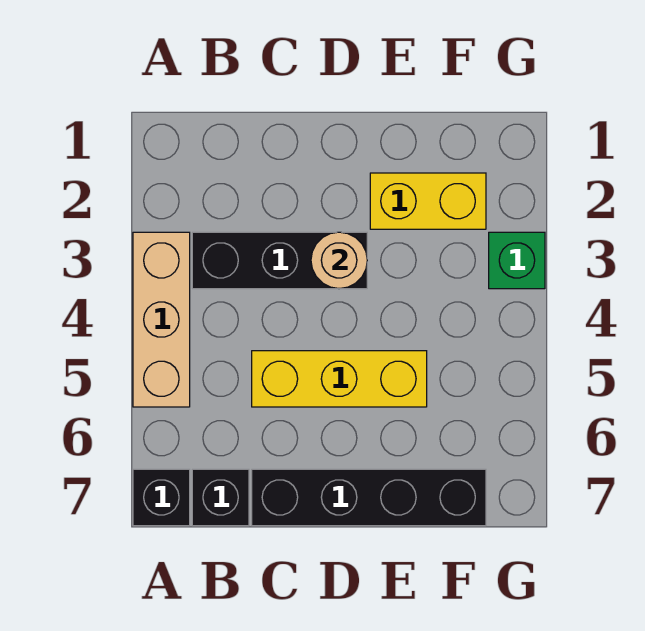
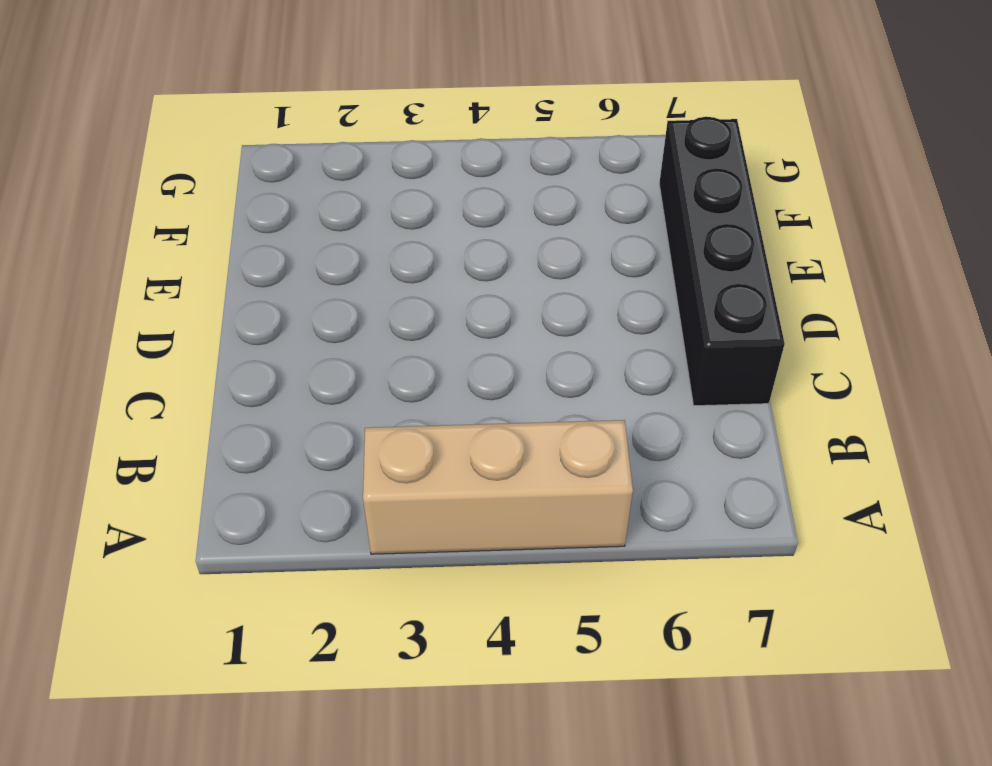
none -> black brick A7 level 1
none -> black brick B3:D3 level 1

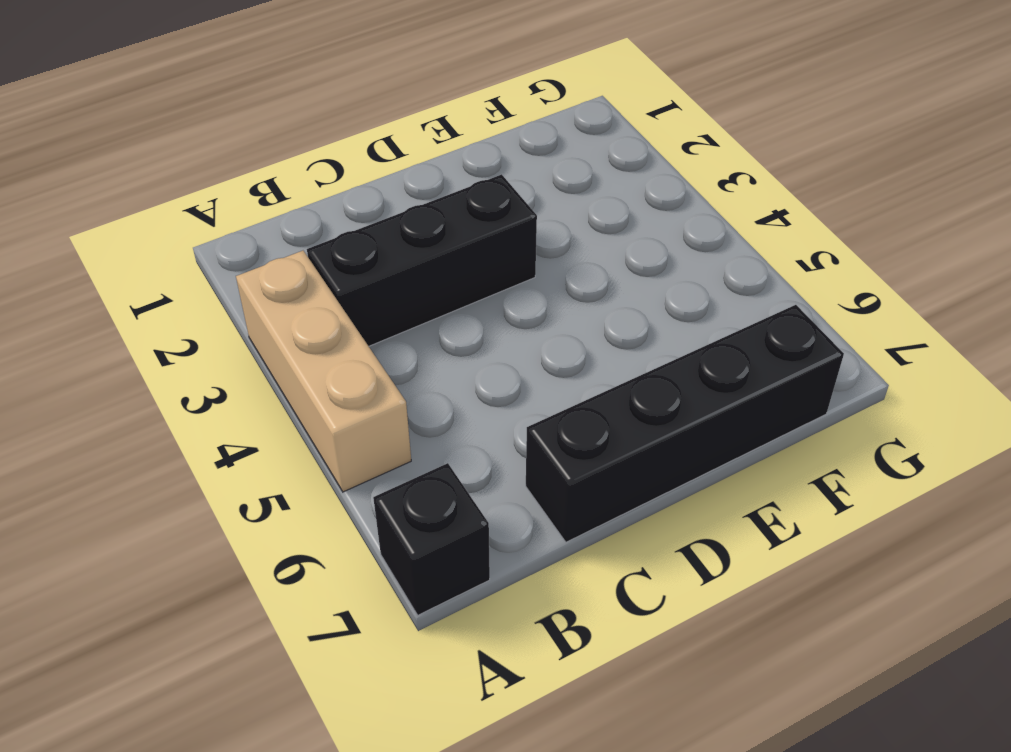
none -> black brick B7 level 1
none -> yellow brick C5:E5 level 1

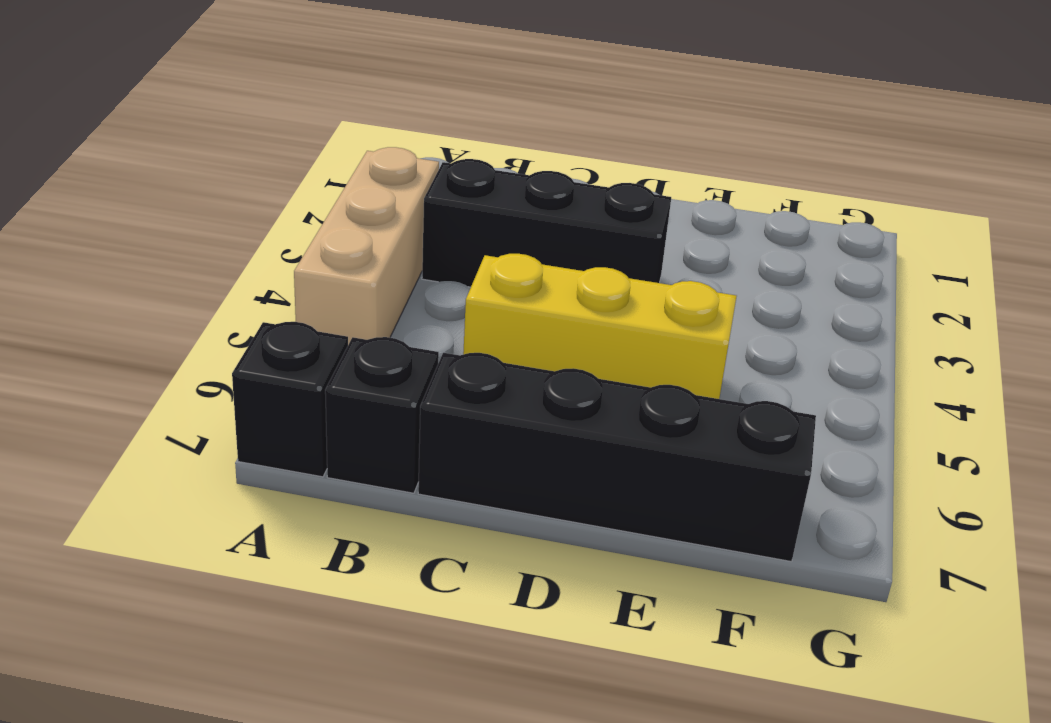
none -> yellow brick E2:F2 level 1
none -> green brick G3 level 1

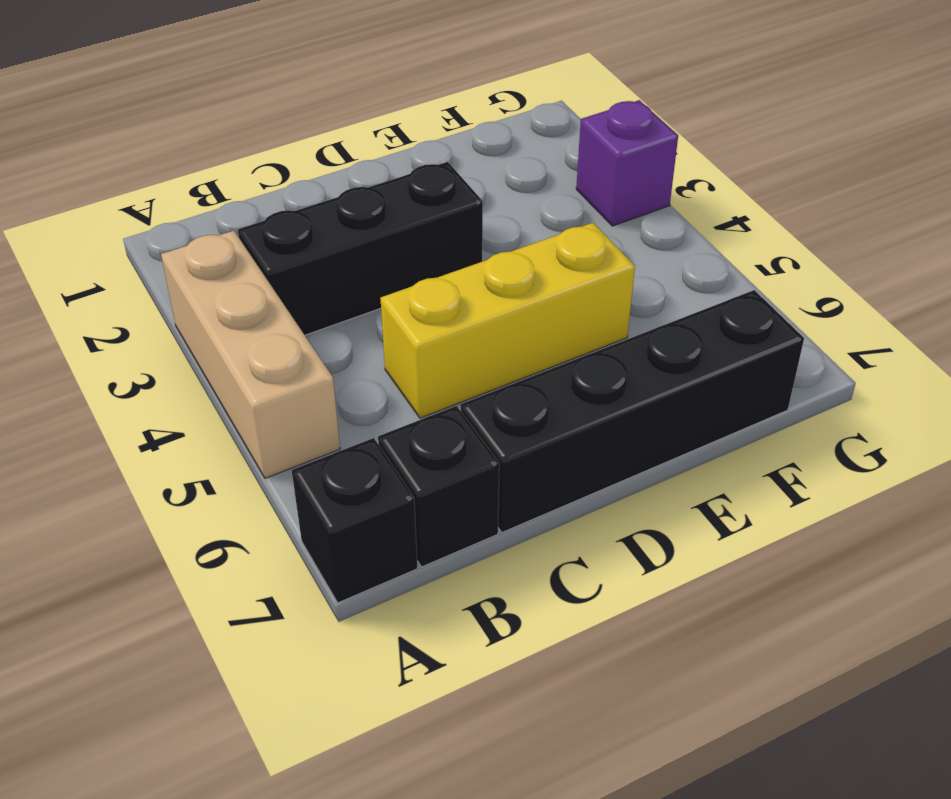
purple brick G3 level 1 -> green brick G3 level 1
none -> yellow brick E2:F2 level 1
none -> tan round brick D3 level 2

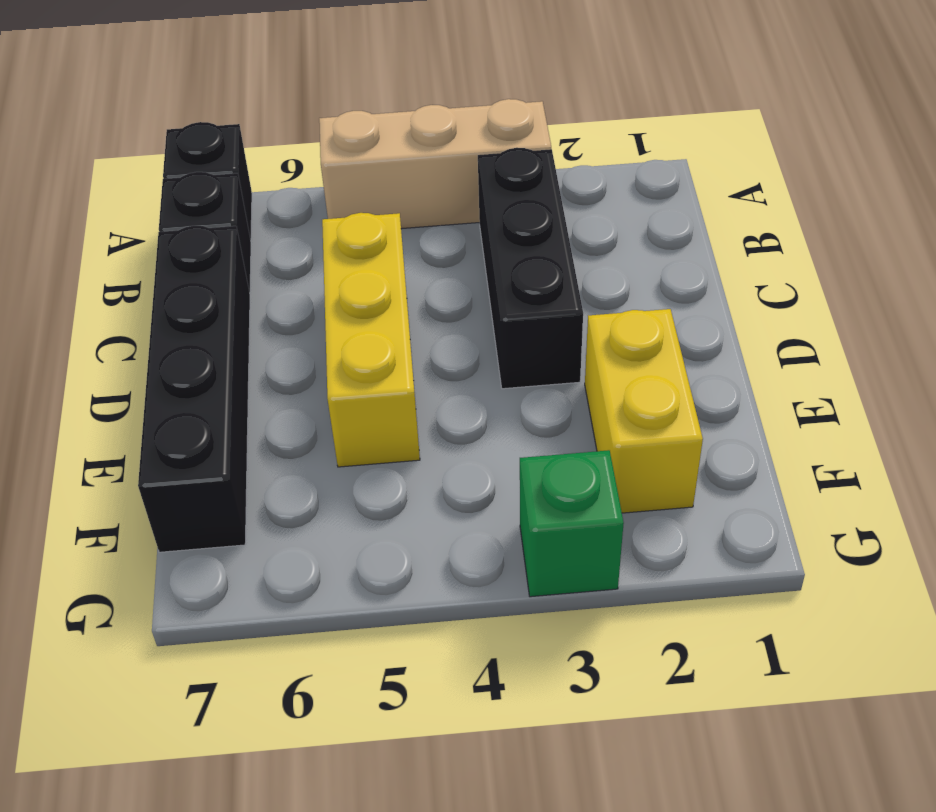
none -> tan round brick D3 level 2

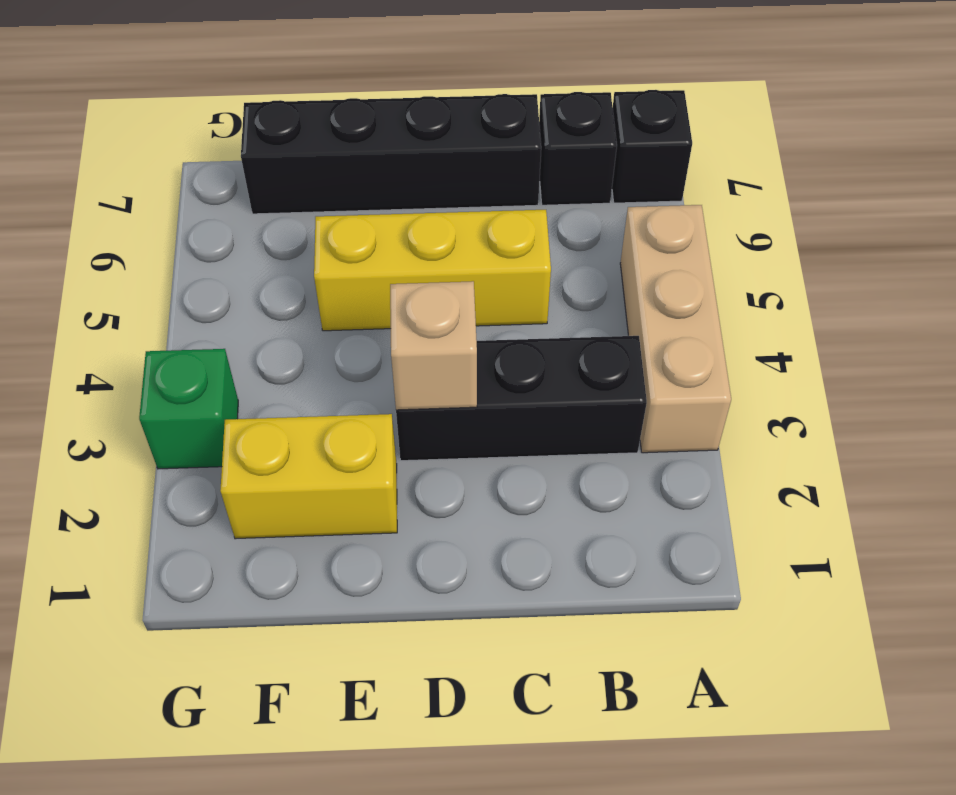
tan brick D3 level 2 -> tan round brick D3 level 2

